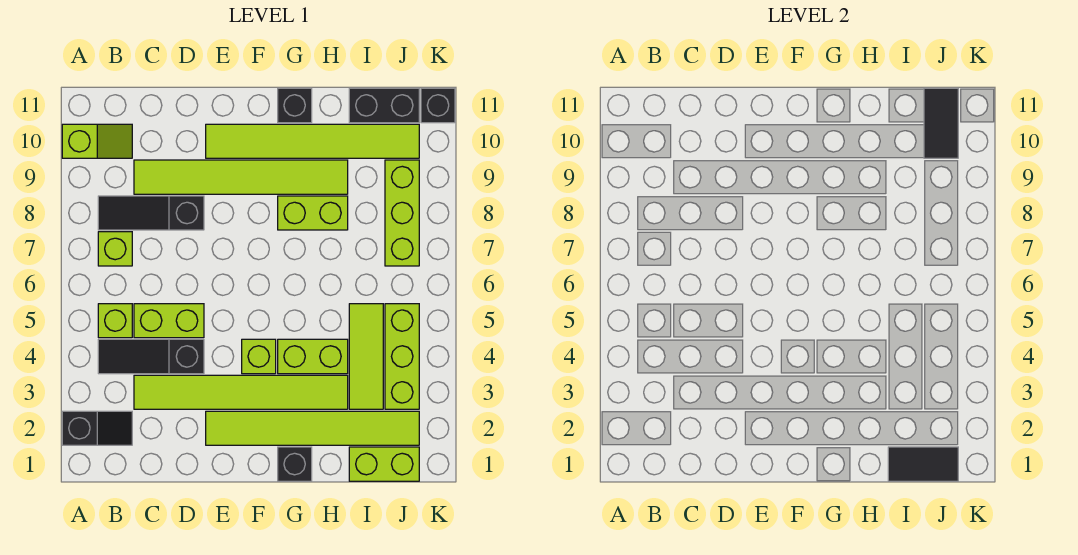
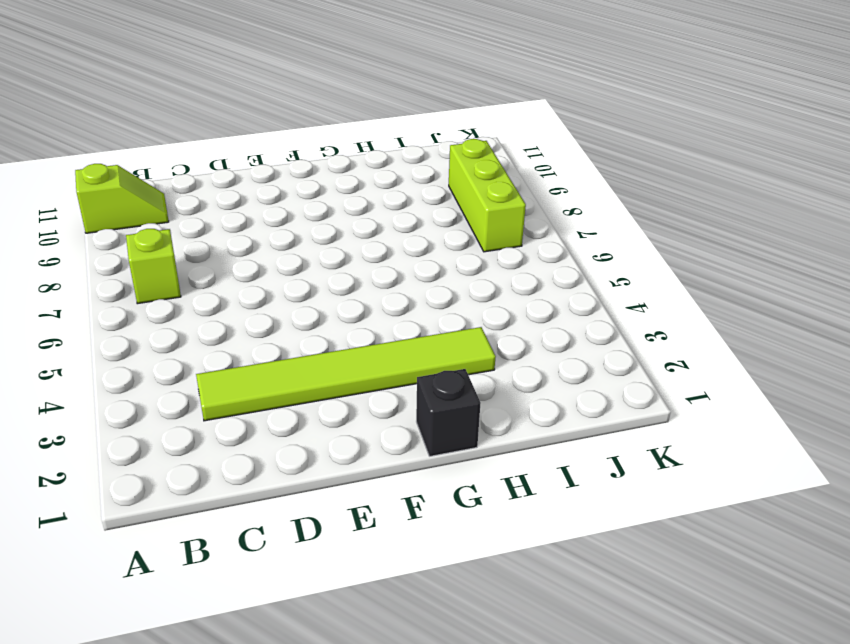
none -> black slope A2:B2 level 1 top A
none -> black slope B4:D4 level 1 top D
none -> lime brick B5 level 1

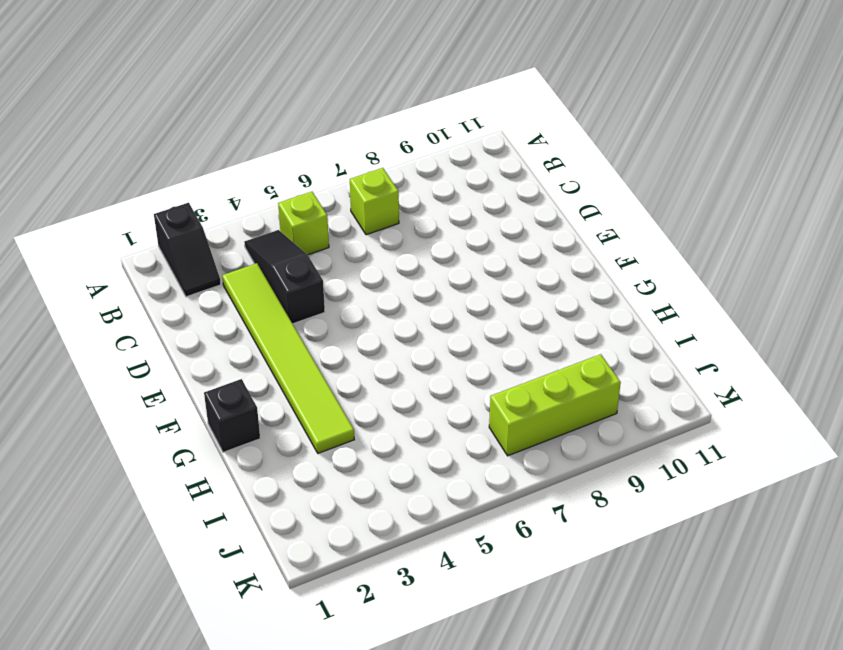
none -> lime slope A10:B10 level 1 top A
none -> black slope B8:D8 level 1 top D
none -> lime brick C5:D5 level 1

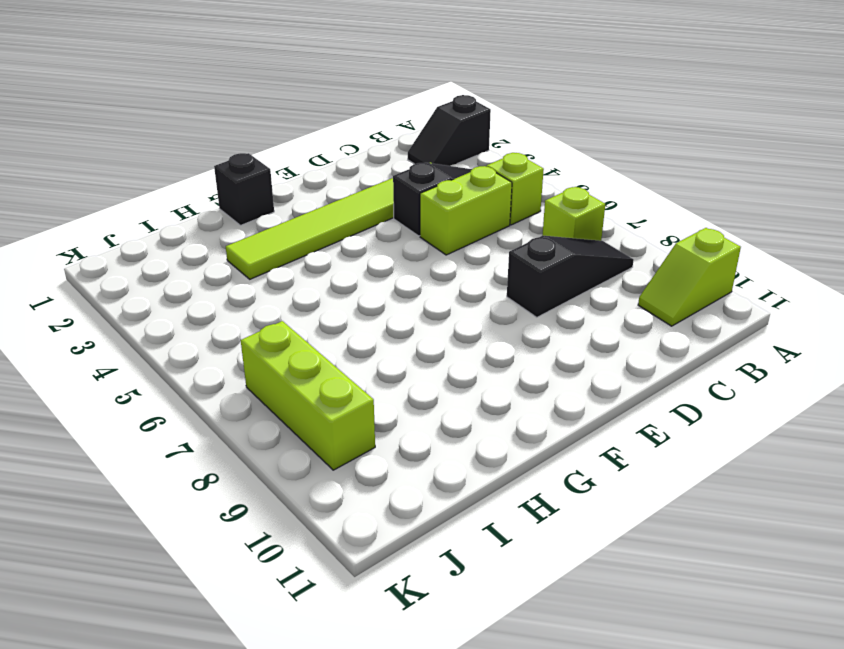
none -> lime tile C9:H9 level 1
none -> lime tile E2:J2 level 1
none -> lime tile E10:J10 level 1

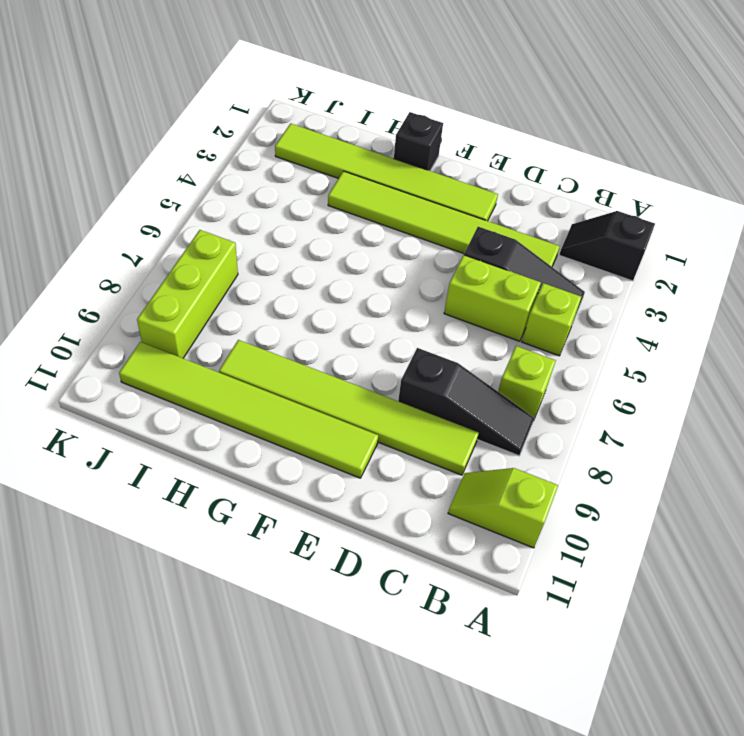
none -> lime brick F4 level 1
none -> lime brick G4:H4 level 1
none -> lime brick G8:H8 level 1

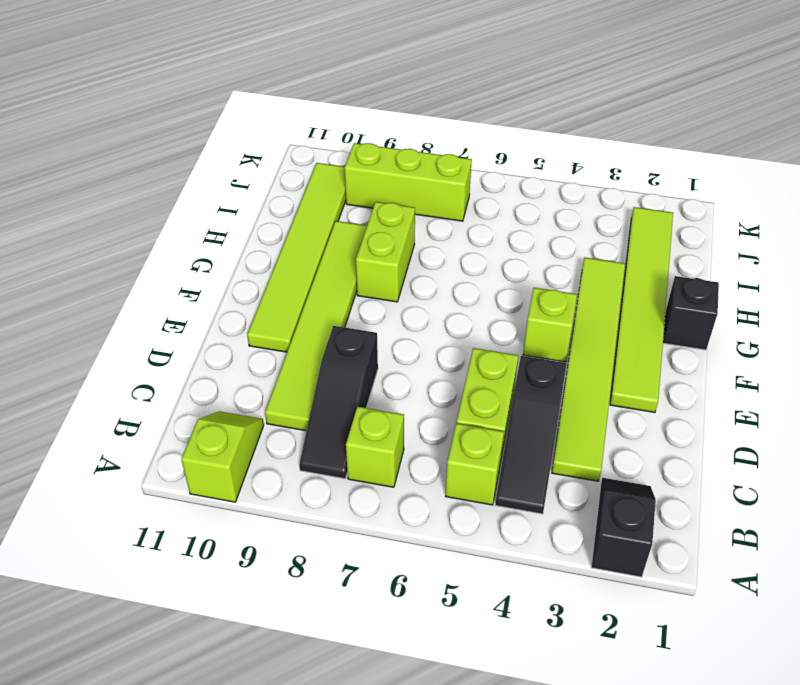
none -> lime brick G4:H4 level 1
none -> black brick G11 level 1
none -> lime brick I1:J1 level 1

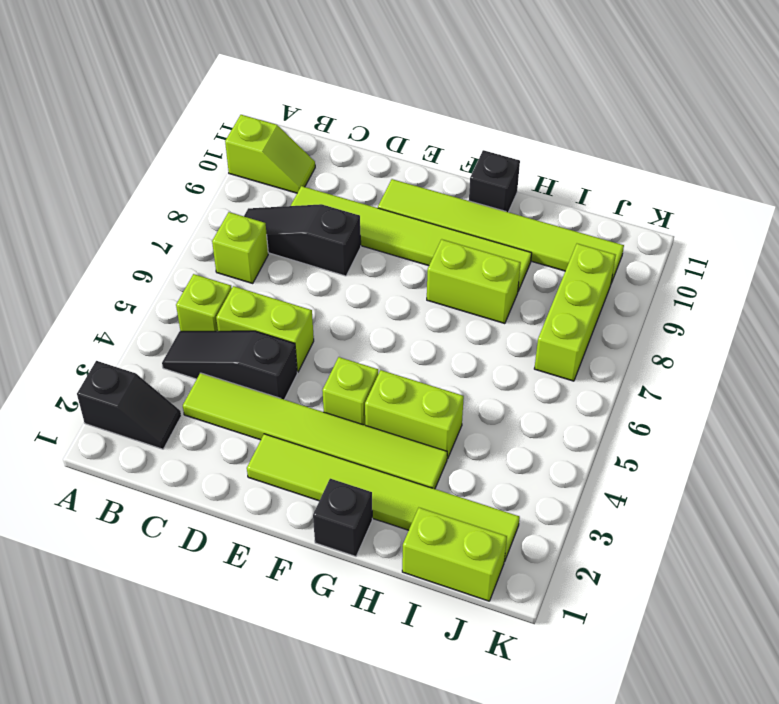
none -> lime tile I3:I5 level 1
none -> black brick I11:J11 level 1
none -> lime brick J3:J5 level 1

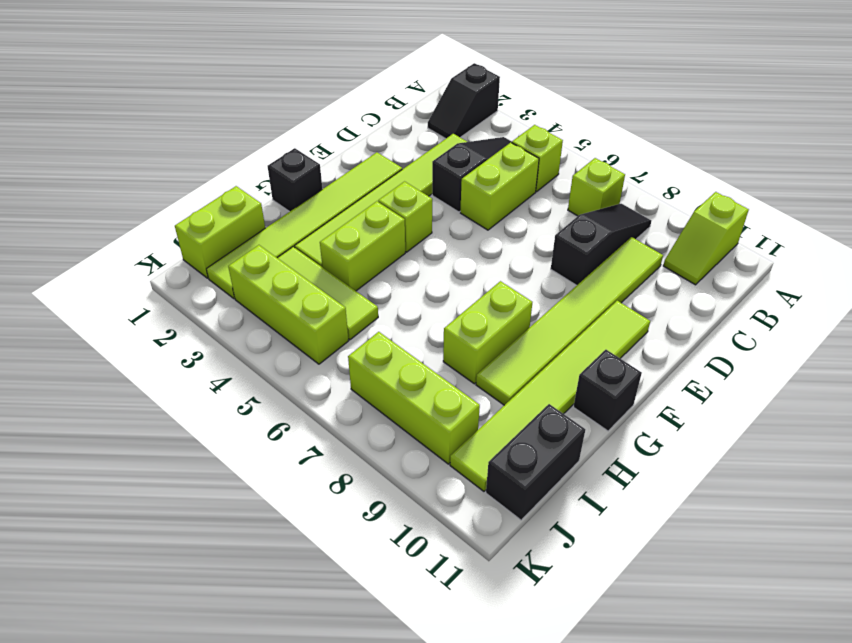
none -> black brick K11 level 1
none -> black tile I1:J1 level 2
none -> black tile J10:J11 level 2

